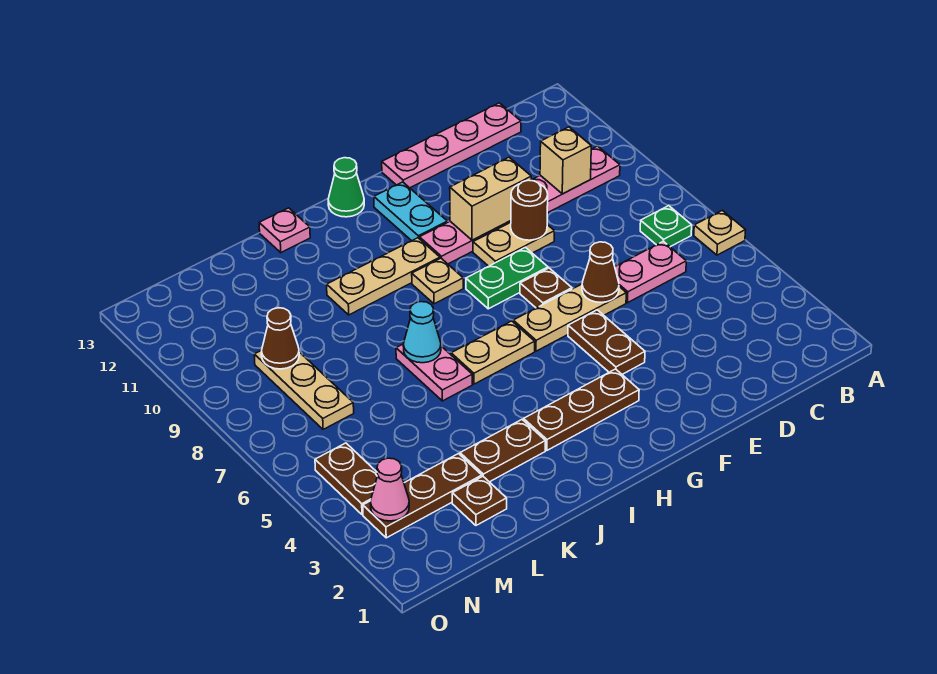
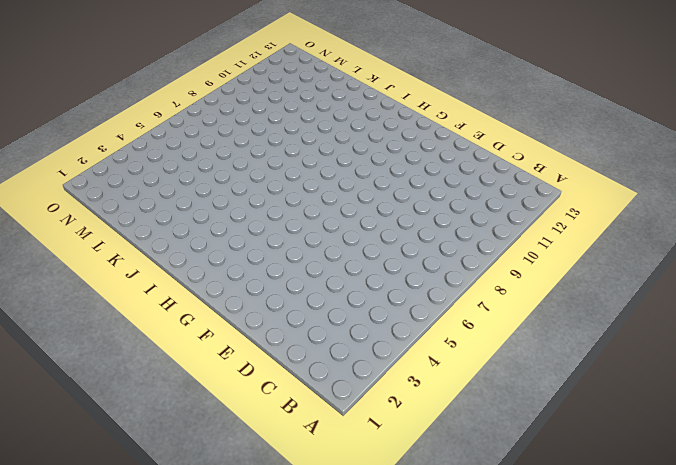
none -> tan plate A6 level 1
none -> green plate B7 level 1
none -> pink plate B10:G10 level 1
none -> pink plate C6:D6 level 1

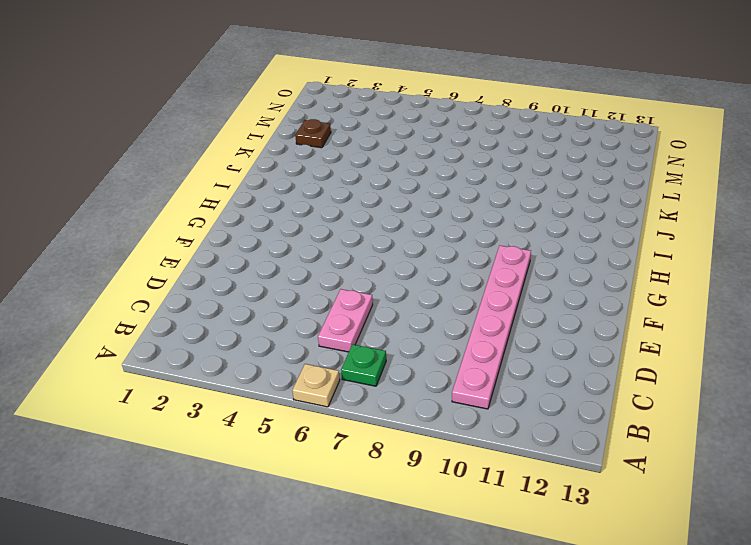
none -> pink plate C13:F13 level 1
none -> tan plate E6:G6 level 1
none -> tan plate E9:F9 level 1
none -> brown plate F4:F5 level 1

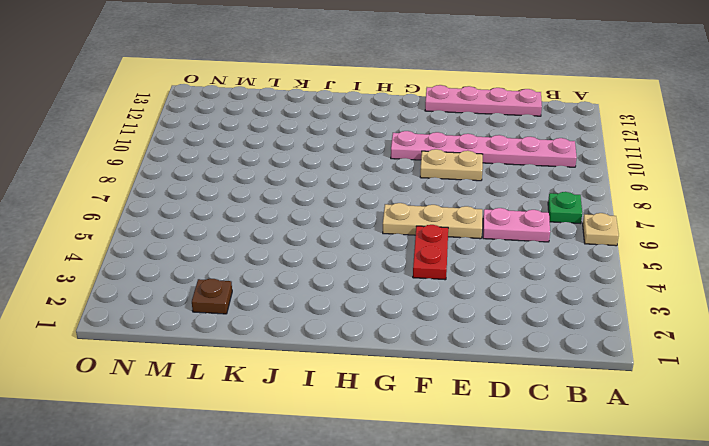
red plate F4:F5 level 1 -> brown plate F4:F5 level 1
none -> brown plate F7 level 1
none -> green plate F8:G8 level 1
none -> brown plate G3:I3 level 1
none -> cyan plate G11:G12 level 1

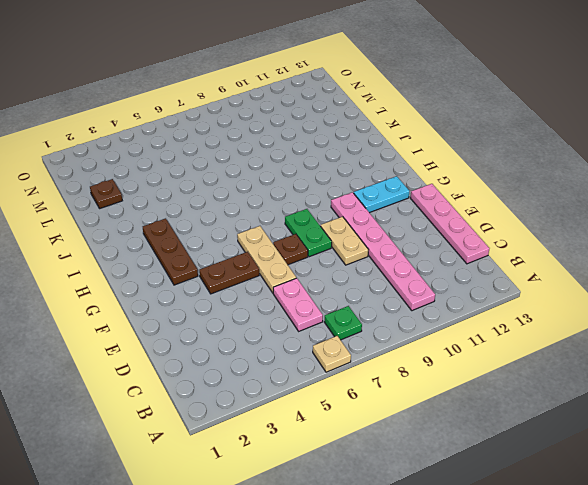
none -> tan plate H6:I6 level 1
none -> tan plate H9 level 1
none -> tan plate H10:J10 level 1
none -> green cone H13 level 1

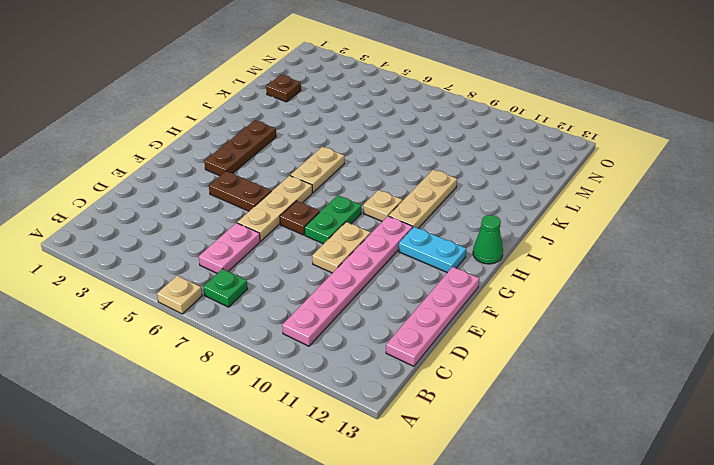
none -> brown plate J3:K3 level 1
none -> pink plate J6:J7 level 1
none -> pink plate J13 level 1
none -> brown plate L3:N3 level 1

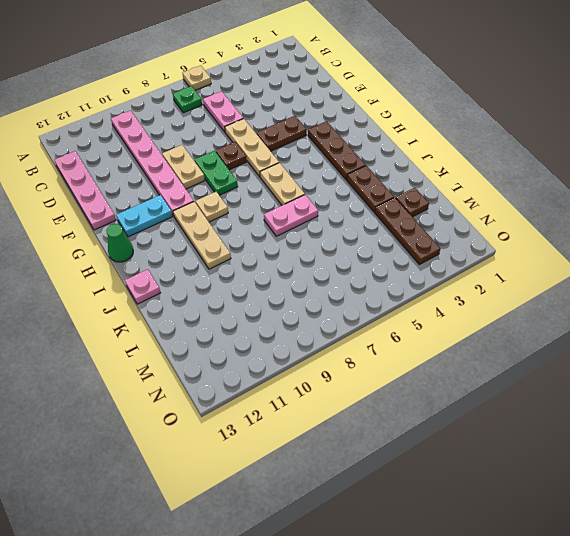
none -> tan plate M7:M9 level 1
none -> brown plate N4:N5 level 1
none -> tan brick C10 level 2
none -> brown cone E6 level 2

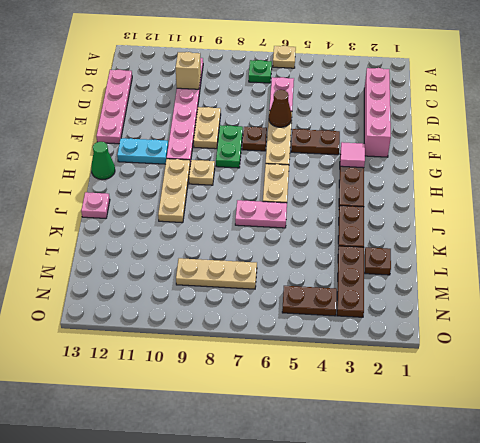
pink brick C2:F2 level 1 -> none
pink tile G3 level 2 -> none
none -> brown round brick E9 level 2
none -> tan brick E10:F10 level 2
none -> cyan cone J7 level 2
none -> brown cone M9 level 2

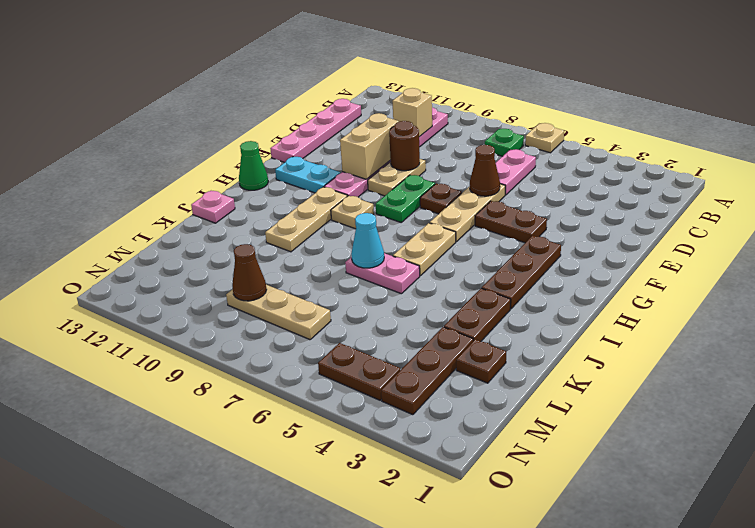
none -> pink cone N3 level 2

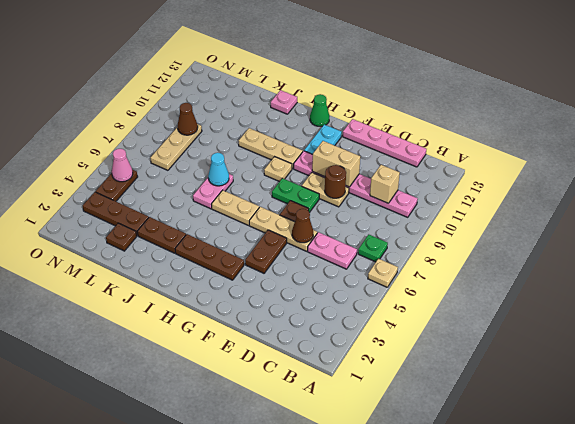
pink cone N5 level 2 -> pink cone N3 level 2

